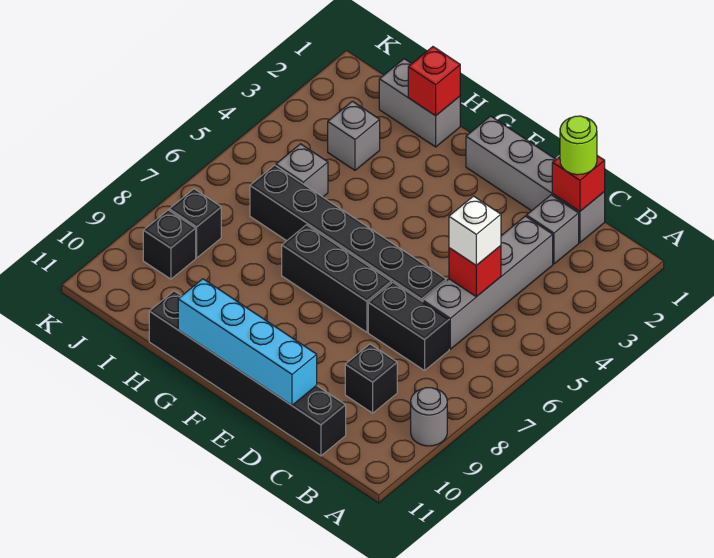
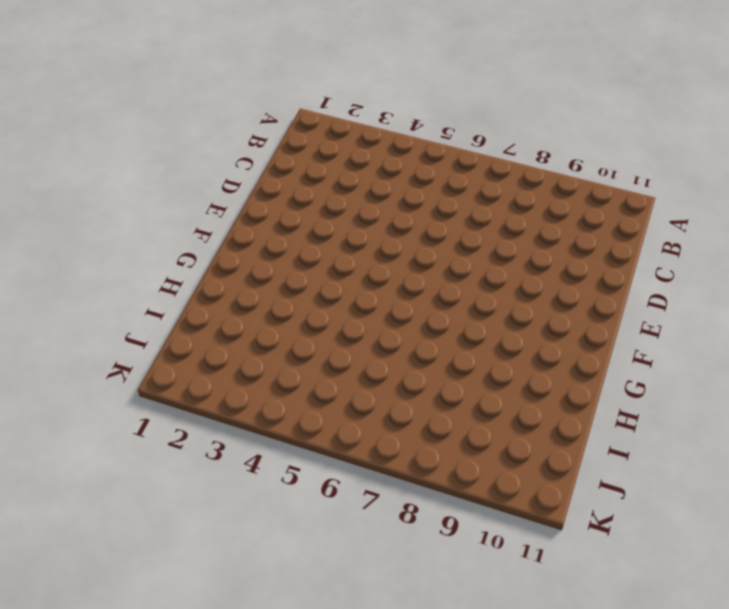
none -> grey round brick A9 level 1
none -> grey brick C1:F1 level 1
none -> grey brick C2 level 1

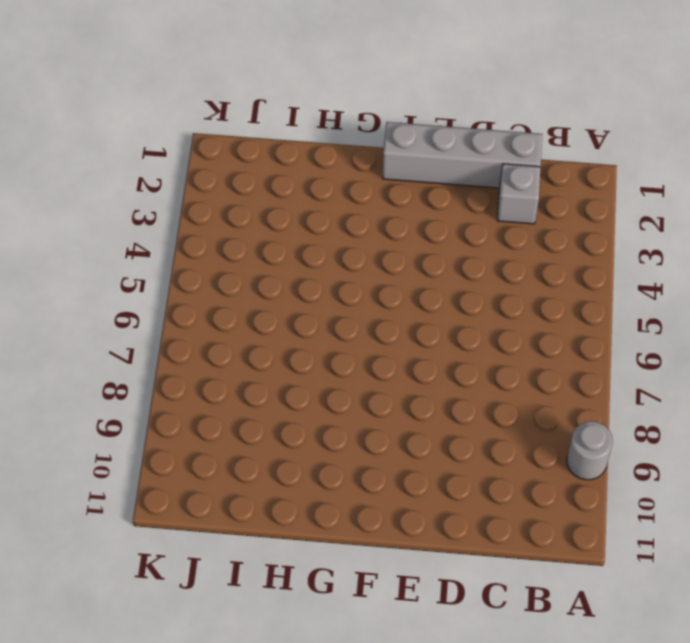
none -> grey brick C3:C6 level 1
none -> black brick C7:D7 level 1
none -> black brick C9 level 1

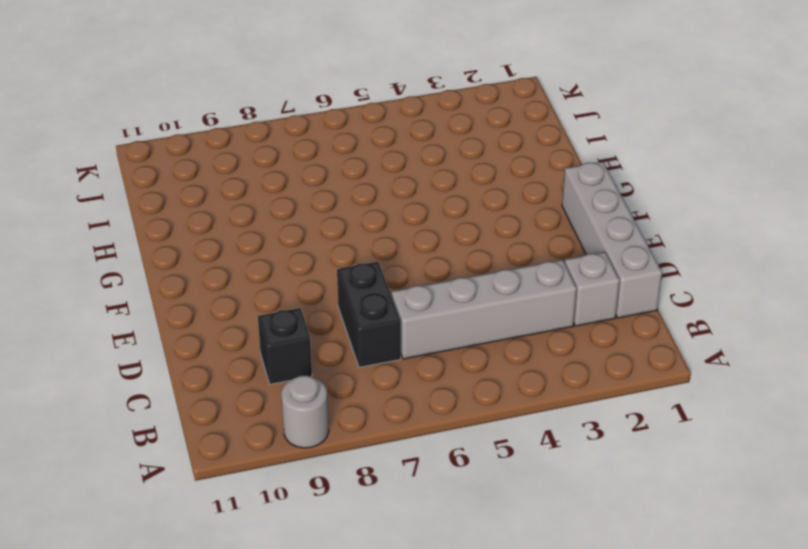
none -> black brick C11:H11 level 1
none -> black brick D6:I6 level 1
none -> black brick E7:G7 level 1

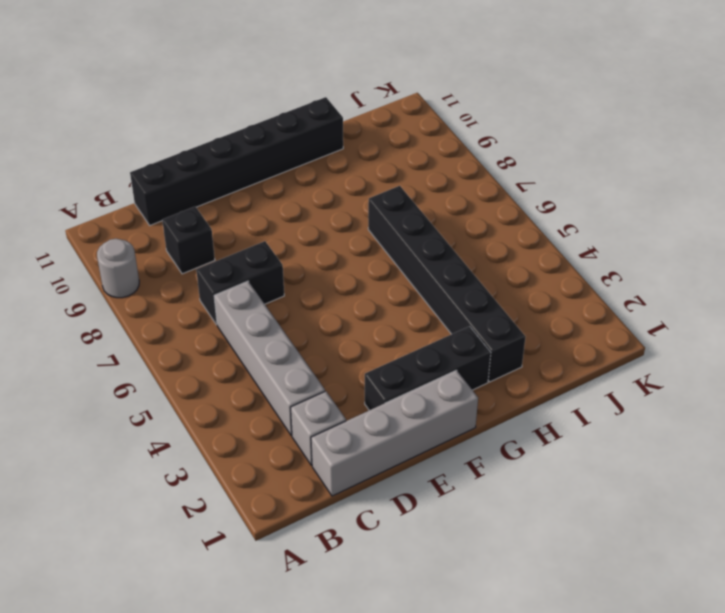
black brick E2:G2 level 1 -> black brick E7:G7 level 1
black brick H2:H7 level 1 -> black brick D6:I6 level 1
none -> grey brick H1:I1 level 1
none -> grey brick I3 level 1
none -> grey brick I5 level 1

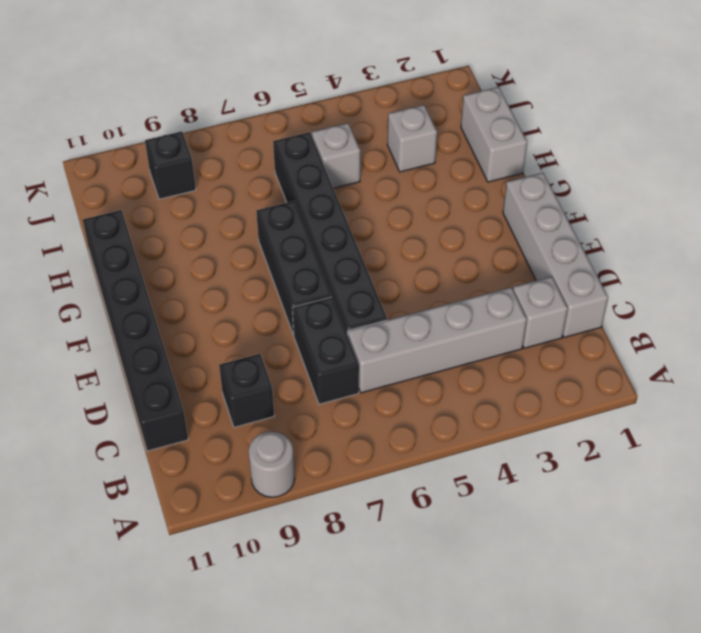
none -> black brick J8 level 1
none -> red brick C1 level 2
none -> red brick C5 level 2

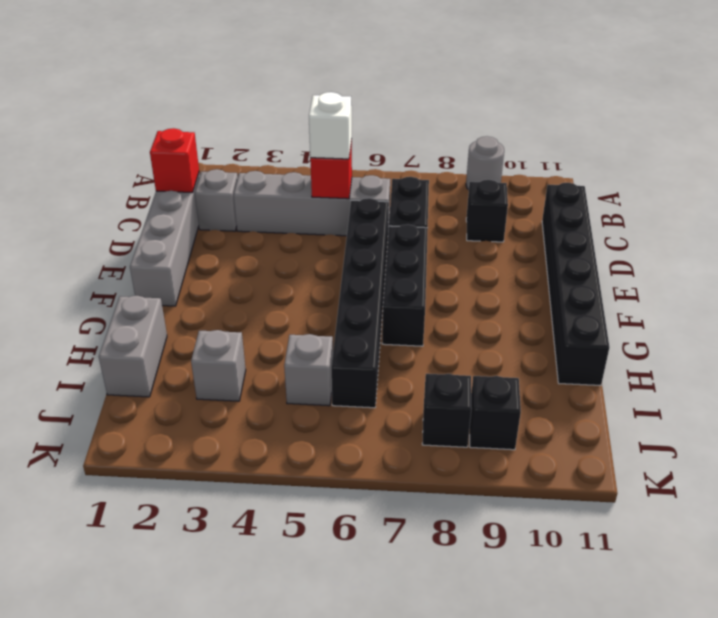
none -> cyan brick D11:G11 level 2
none -> red brick H1 level 2
none -> lime round brick C1 level 3

